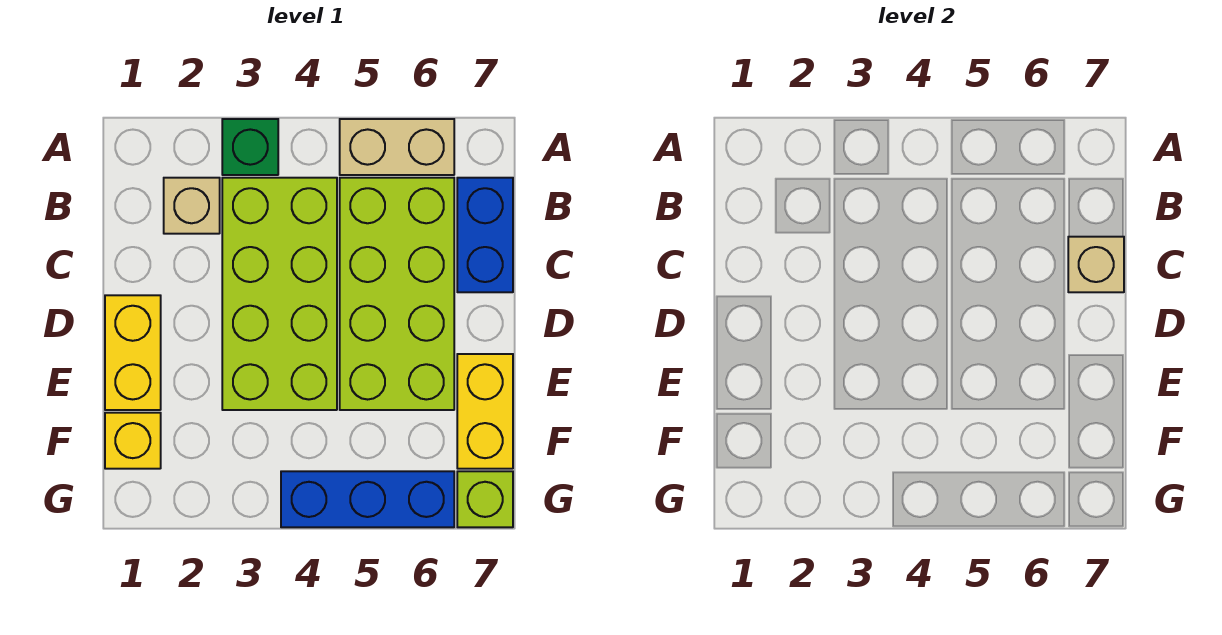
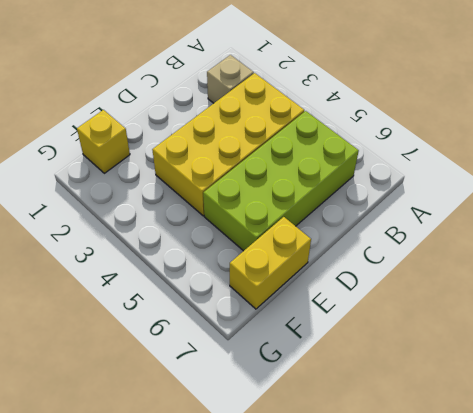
yellow brick B3:E4 level 1 -> lime brick B3:E4 level 1
none -> green brick A3 level 1
none -> tan brick A5:A6 level 1
none -> blue brick B7:C7 level 1

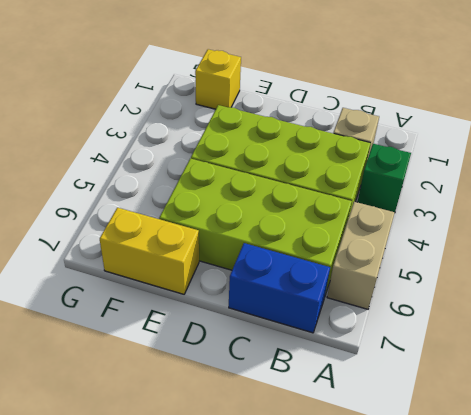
none -> yellow brick D1:E1 level 1
none -> blue brick G4:G6 level 1
none -> lime brick G7 level 1

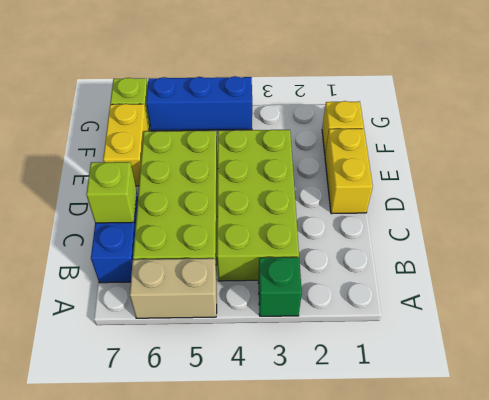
lime brick C7 level 2 -> tan brick C7 level 2
none -> tan brick B2 level 1

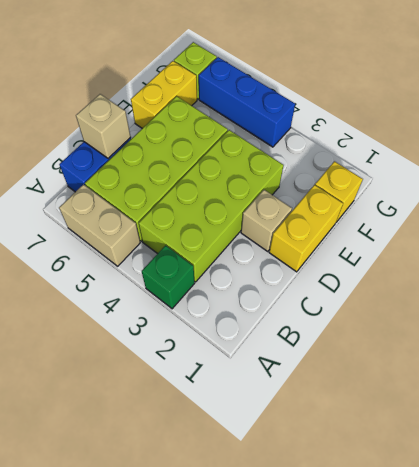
tan brick D2 level 1 -> tan brick B2 level 1

